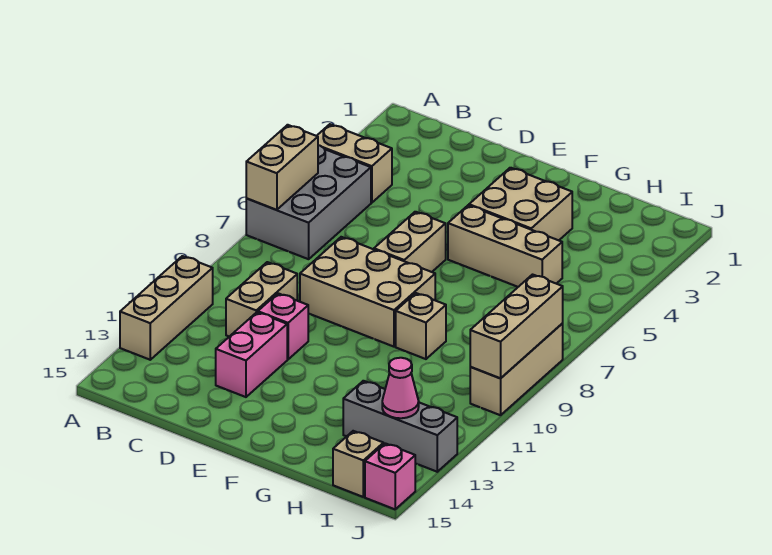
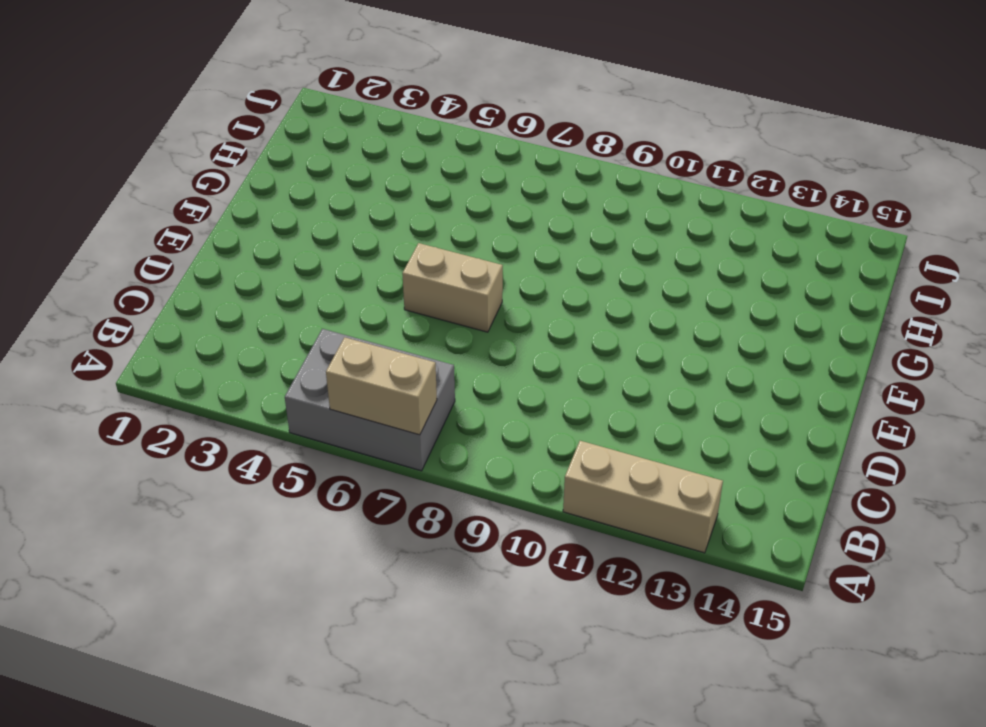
none -> tan brick A4:B4 level 1
none -> tan brick C10:C11 level 1
none -> tan brick D8:F9 level 1

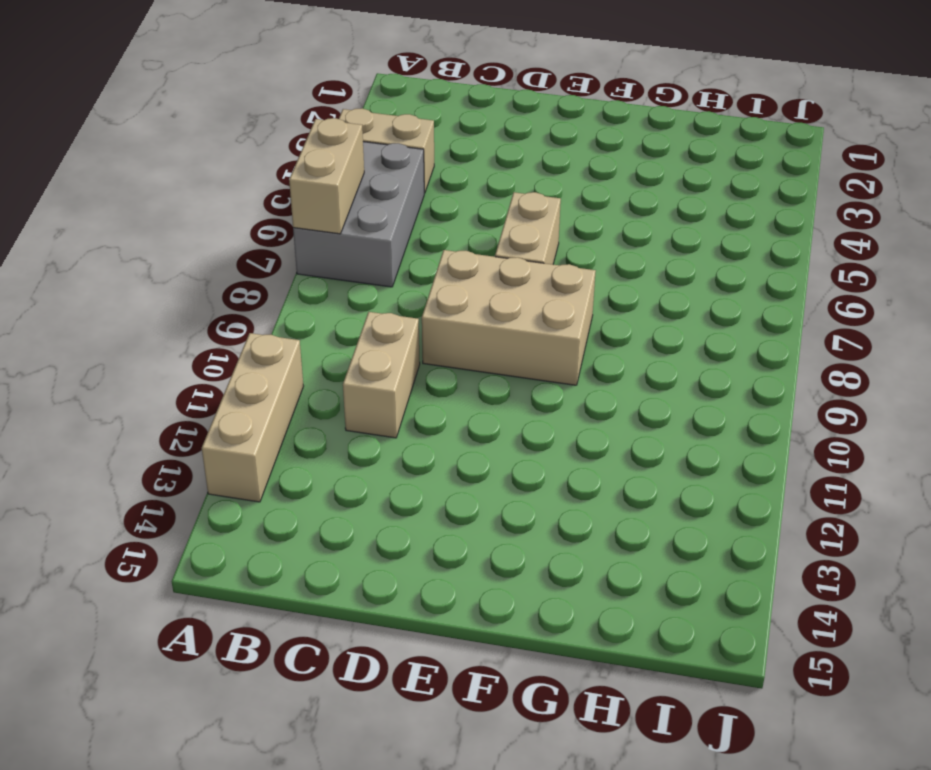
none -> pink brick D11 level 1
none -> pink brick D12:D13 level 1
none -> tan brick F3:G4 level 1

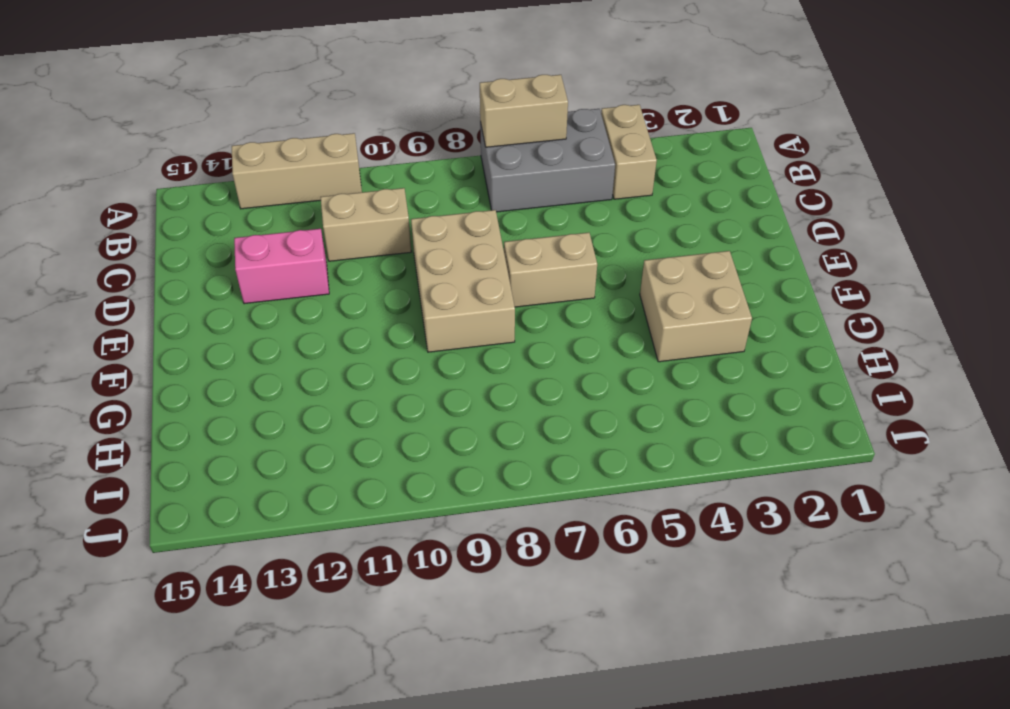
none -> pink brick D11 level 1
none -> tan brick F5:H5 level 1
none -> tan brick G9 level 1

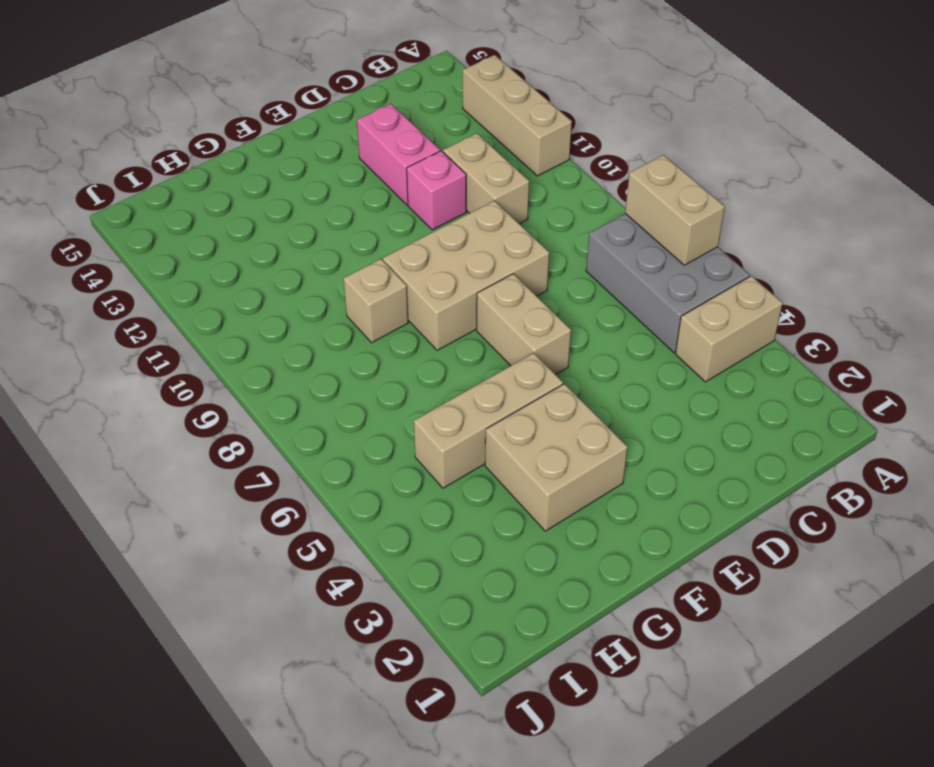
none -> grey brick H13:J13 level 1
none -> tan brick I15 level 1
none -> tan brick J8:J10 level 1

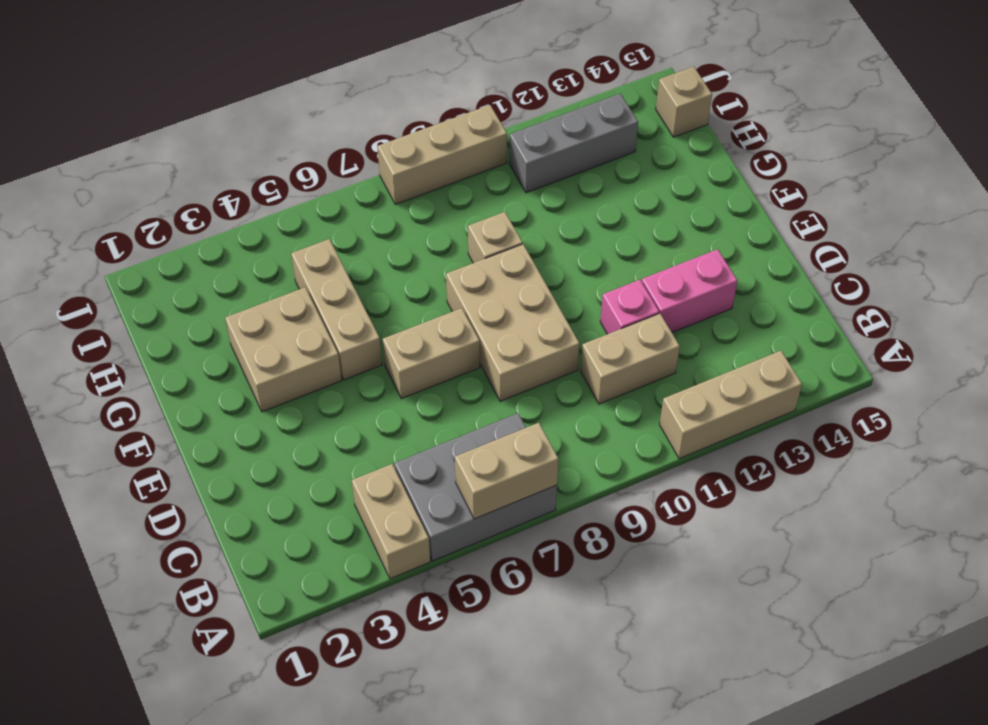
grey brick I11:I13 level 1 -> grey brick H13:J13 level 1
none -> pink brick J15 level 1
none -> pink cone I13 level 2
none -> tan brick J8:J10 level 2

